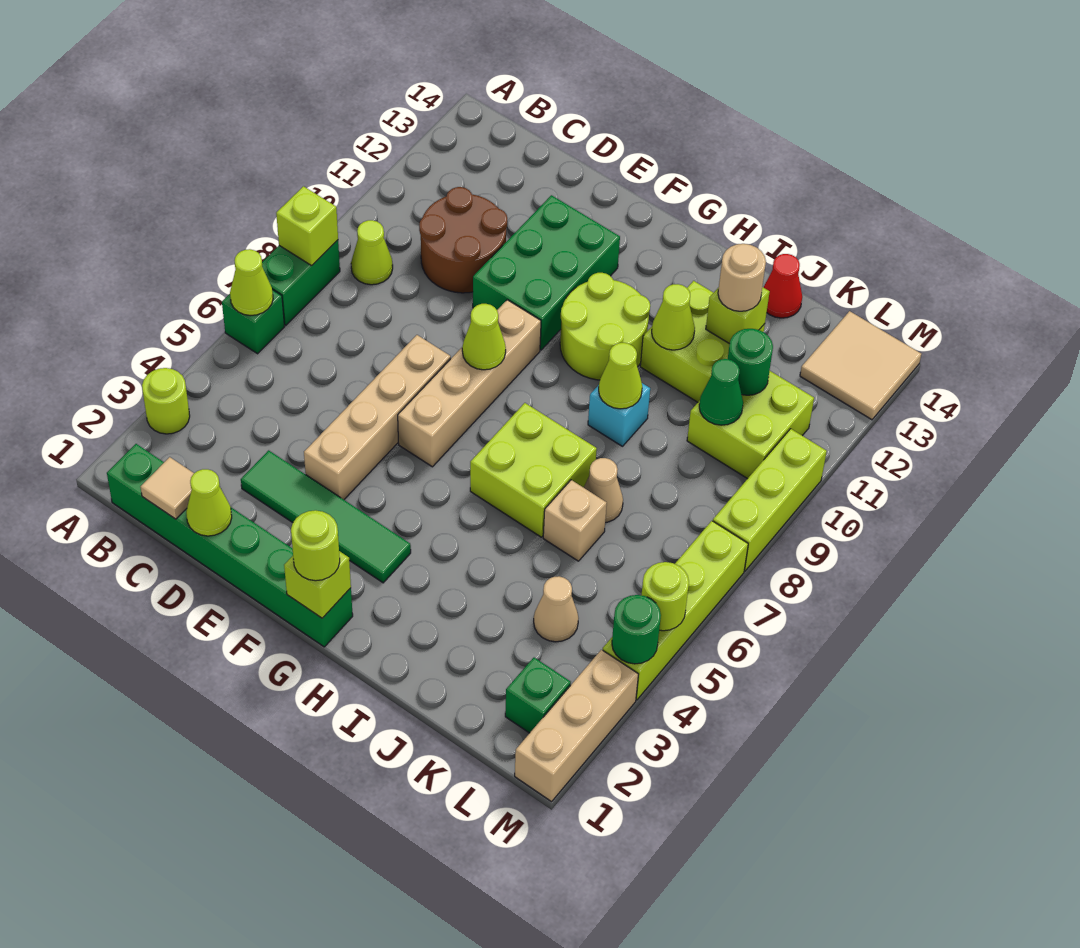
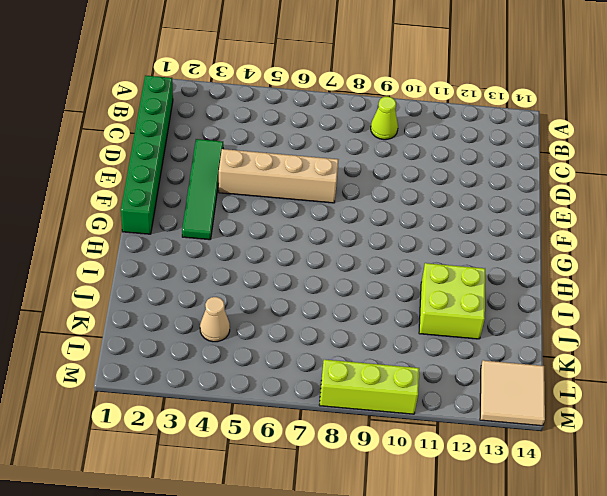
none -> lime round brick A3 level 1
none -> green brick A6 level 1
none -> green brick A7:A8 level 1
none -> brown round brick C10:D11 level 1

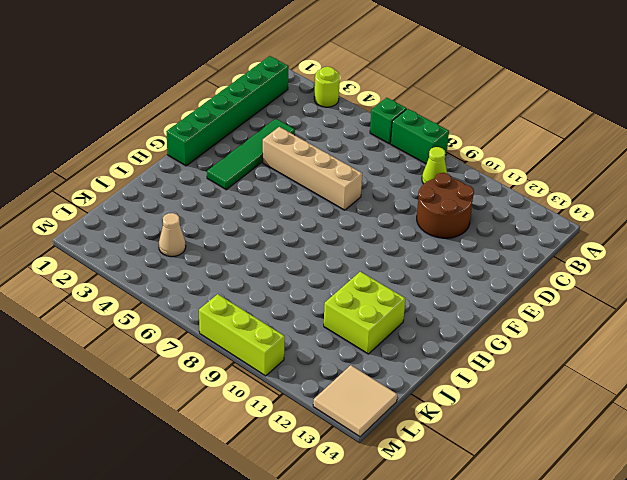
none -> green brick E10:F12 level 1
none -> tan brick F6:F9 level 1
none -> lime round brick G10:H11 level 1
none -> lime brick H6:I7 level 1

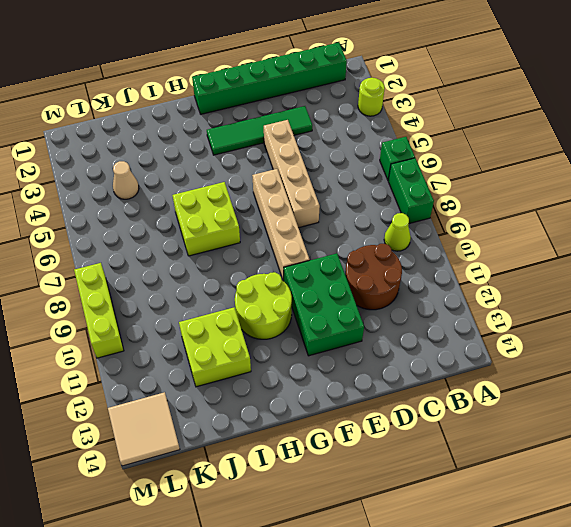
none -> cyan brick I9 level 1
none -> tan brick J6 level 1
none -> tan cone J7 level 1
none -> red cone J14 level 1

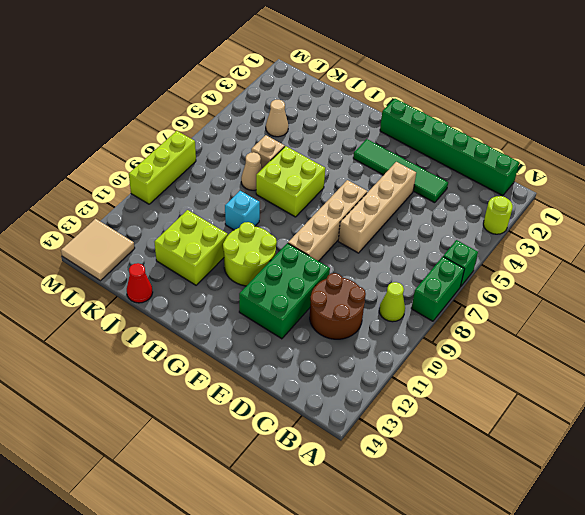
none -> lime brick K10:L11 level 1
none -> green brick L2 level 1
none -> tan brick M1:M3 level 1
none -> lime brick M4:M7 level 1

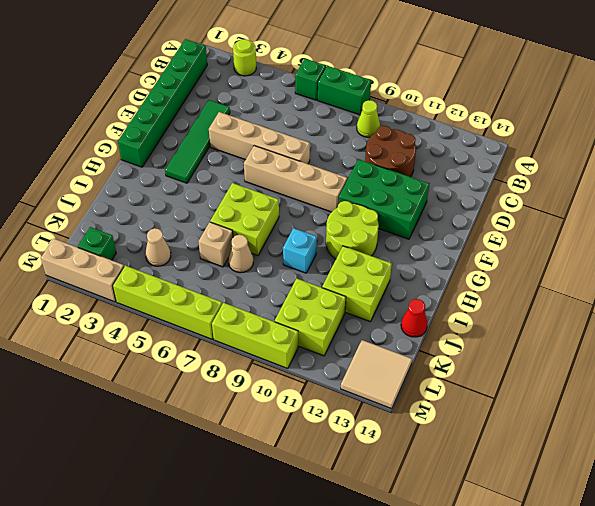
none -> lime cone A6 level 2
none -> lime brick A8 level 2
none -> tan tile C1 level 2
none -> lime cone D1 level 2

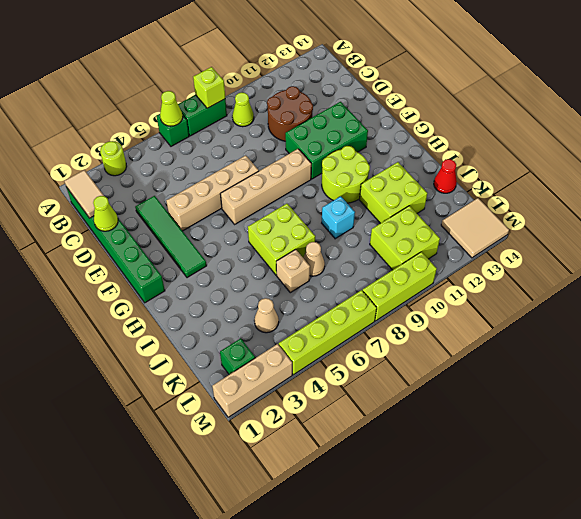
tan tile B1:C1 level 2 -> tan tile C1 level 2
none -> lime cone F8 level 2
none -> lime brick G1 level 2
none -> lime cone I9 level 2
none -> lime cone I11 level 2

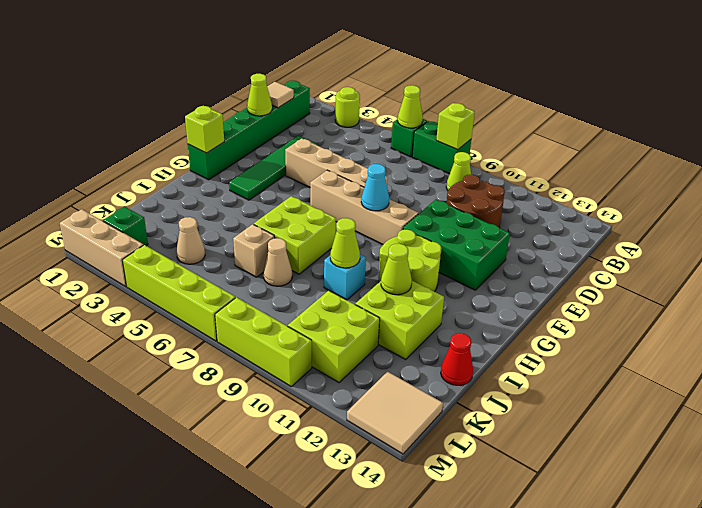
cyan cone F8 level 2 -> lime cone F8 level 2
none -> lime brick J12 level 2
none -> green cone K10 level 2
none -> green round brick K11 level 2
none -> green round brick M4 level 2

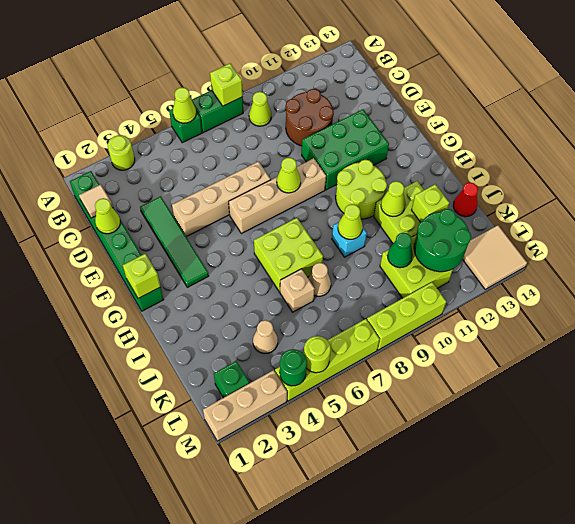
green round brick K11:L12 level 2 -> green round brick K11 level 2
none -> lime round brick G1 level 3
none -> tan round brick J12 level 3

